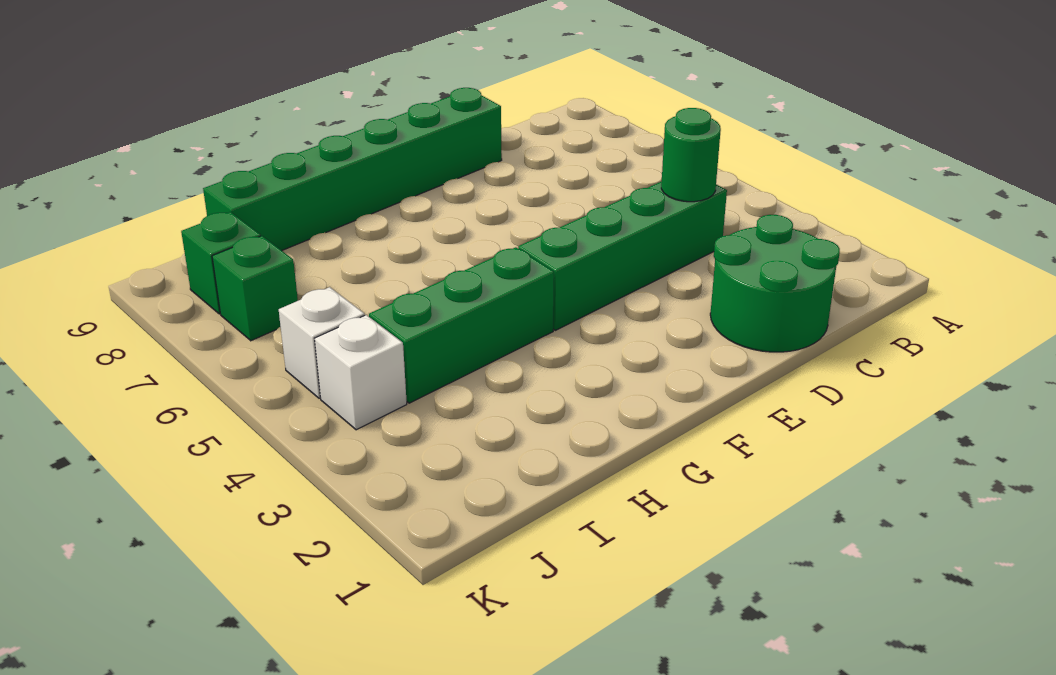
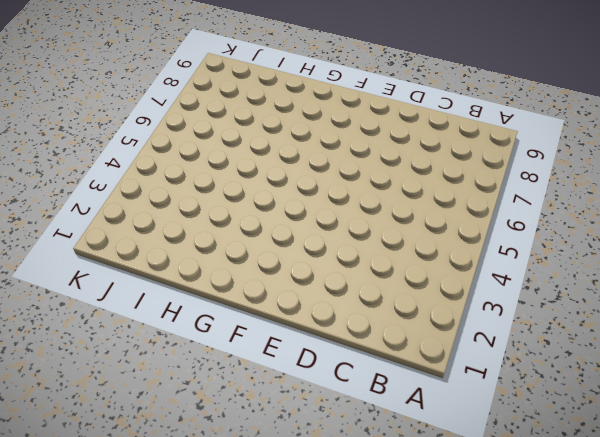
none -> green round brick C1:D2 level 1
none -> green brick C4:F4 level 1

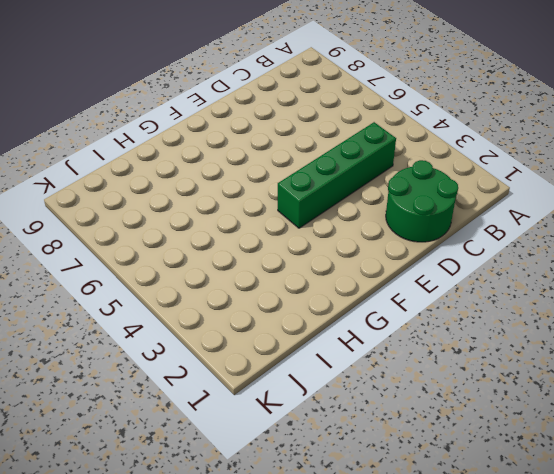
none -> green brick D9:I9 level 1
none -> green brick G4:I4 level 1

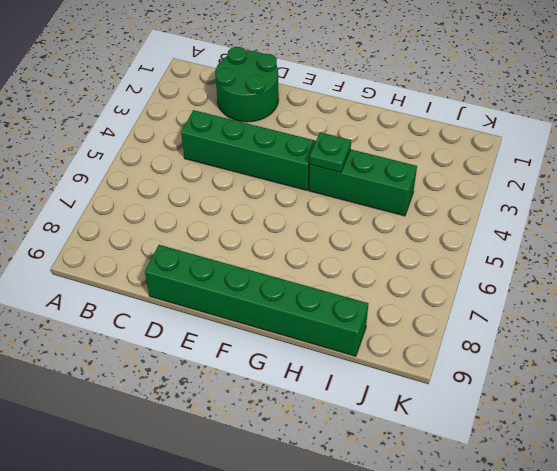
green plate G4 level 2 -> none
none -> white brick J4 level 1
none -> white brick J5 level 1

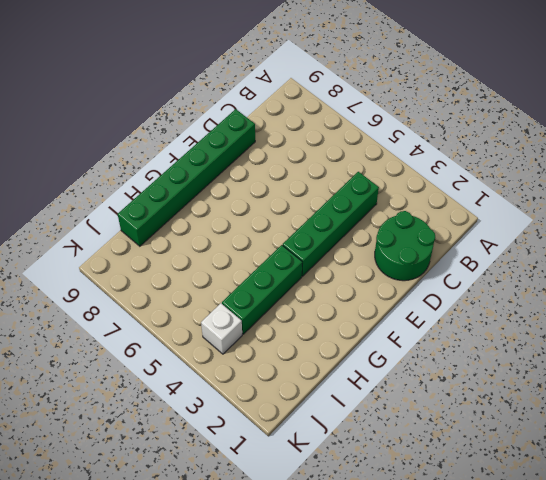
none -> white brick J5 level 1
none -> green brick J7 level 1

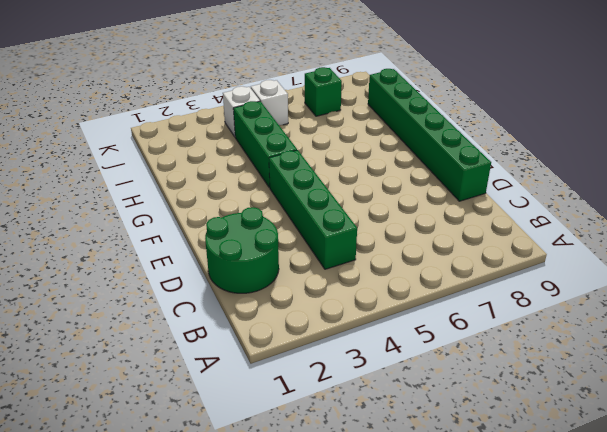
none -> green brick J8 level 1
none -> green round brick C4 level 2

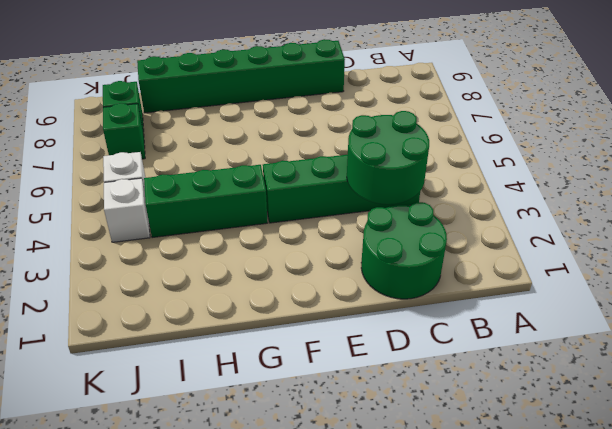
green round brick C3:D4 level 2 -> green round brick C4 level 2

